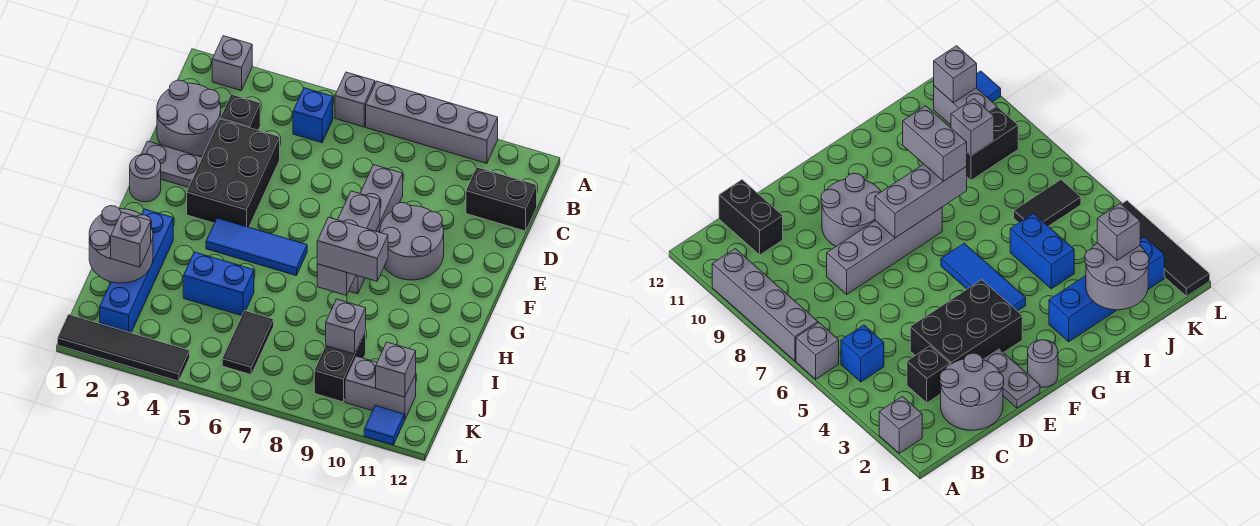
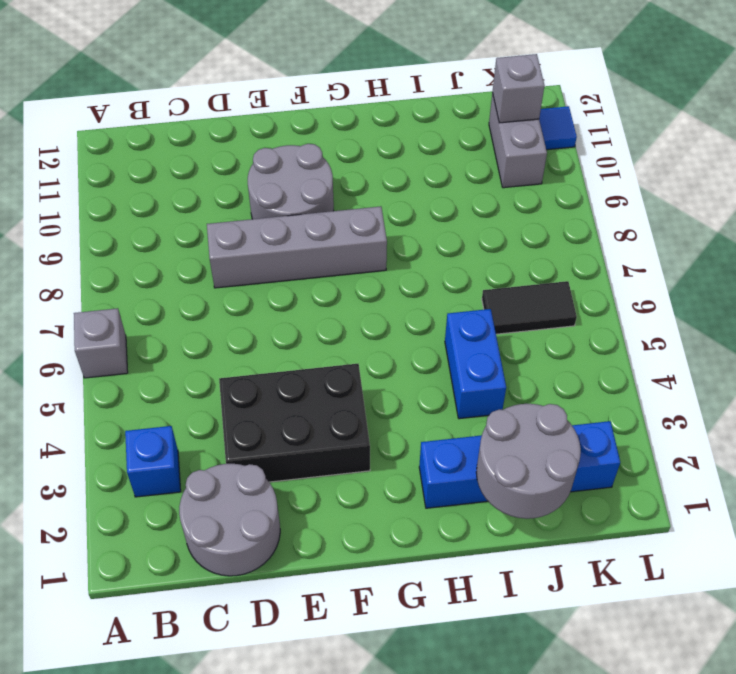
blue brick B3 level 1 -> blue brick B5 level 1
none -> grey brick A2 level 1
none -> grey brick A7:A10 level 1
none -> black brick C3 level 1

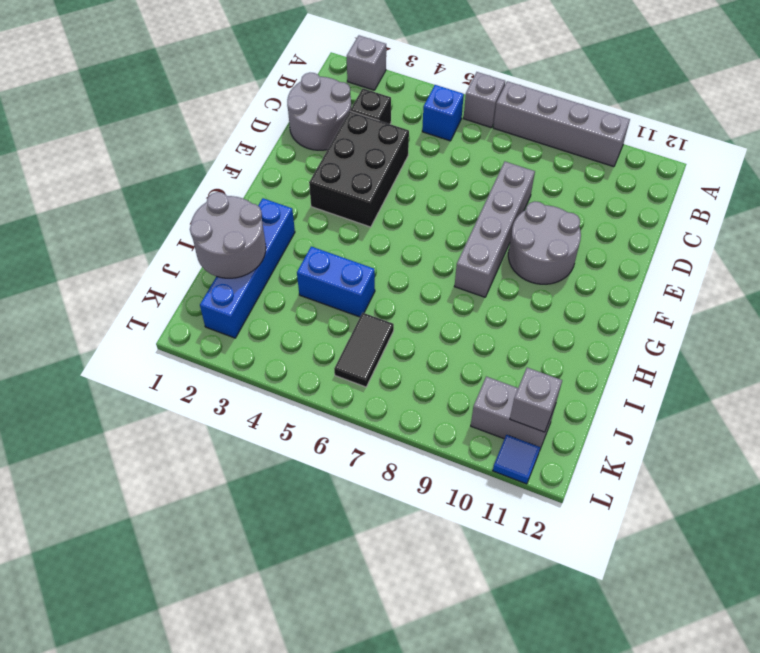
none -> black brick C11:C12 level 1
none -> grey plate E1:E2 level 1
none -> grey round brick F1 level 1

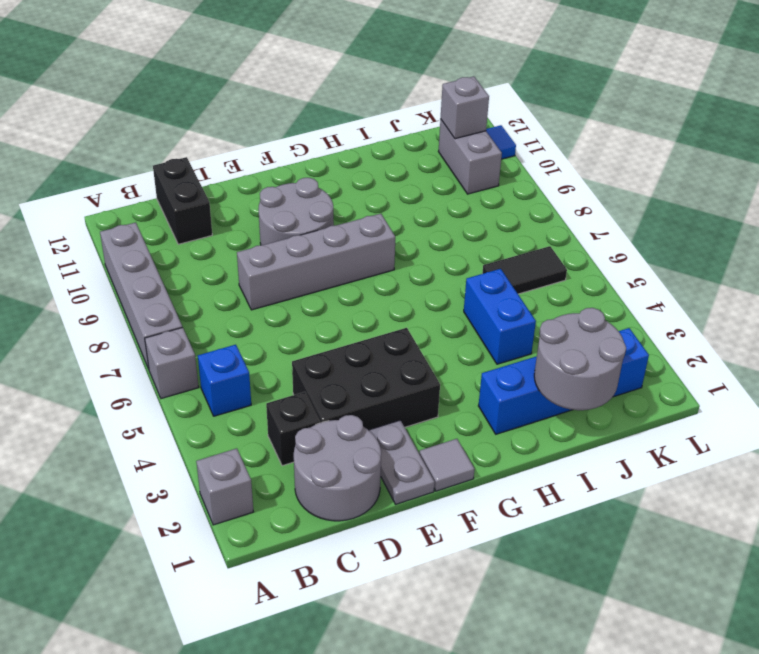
grey tile F1 level 1 -> grey round brick F1 level 1
none -> blue tile G4:G6 level 1
none -> black brick J9:K9 level 1
none -> black tile L1:L4 level 1

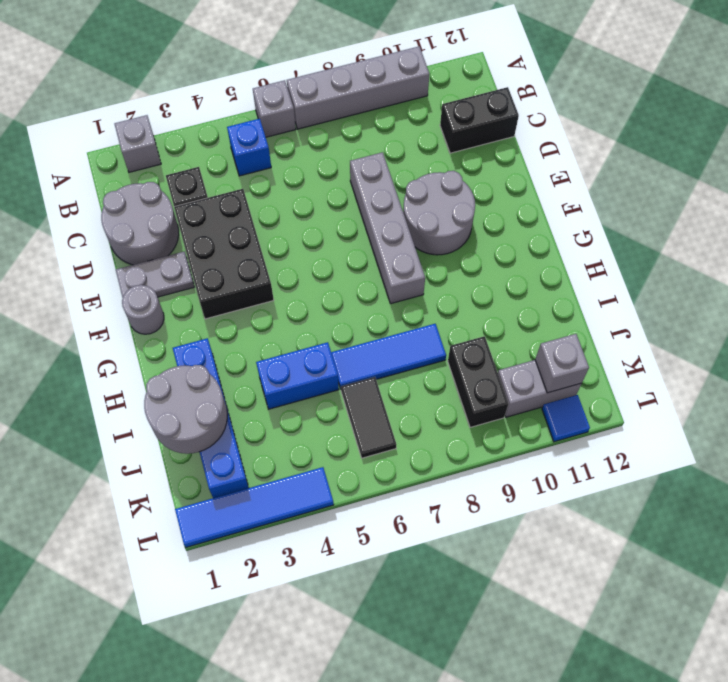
blue tile I6:I8 level 1 -> blue tile G4:G6 level 1
blue tile L1:L4 level 1 -> black tile L1:L4 level 1
none -> grey brick F8:H8 level 2
none -> grey brick J9 level 2
none -> grey brick H8:H9 level 3

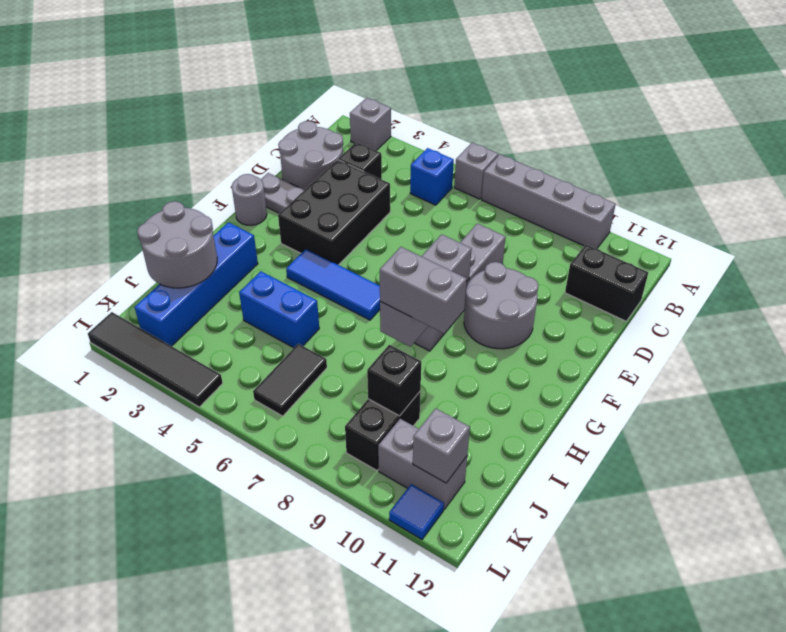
black brick J9 level 2 -> grey brick J9 level 2
none -> grey brick J2 level 3

